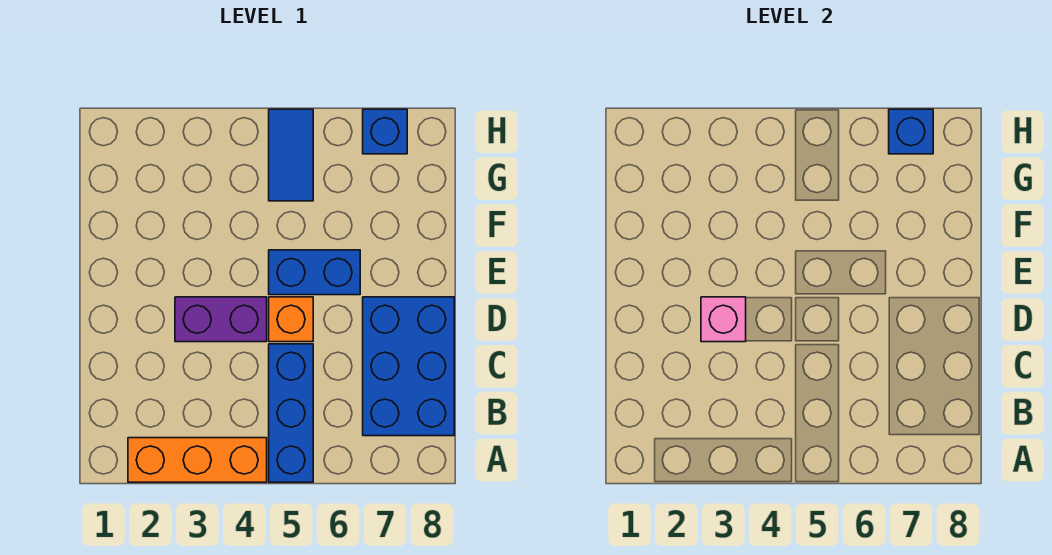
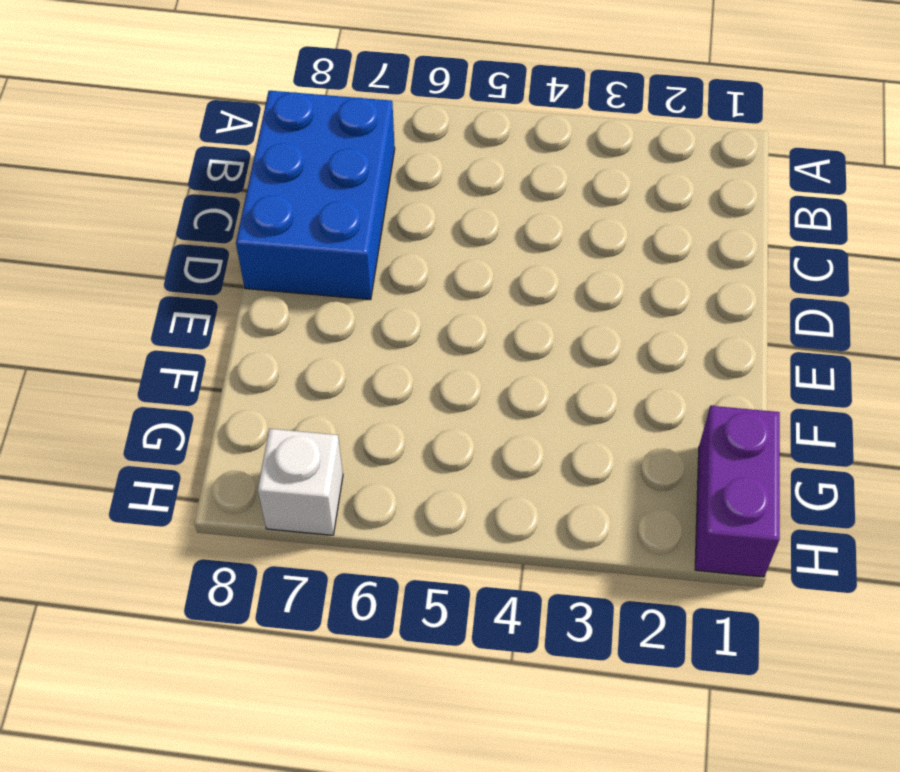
purple brick G1:H1 level 1 -> purple brick D3:D4 level 1
white brick H7 level 1 -> blue brick H7 level 1
none -> orange brick A2:A4 level 1
none -> blue brick A5:C5 level 1

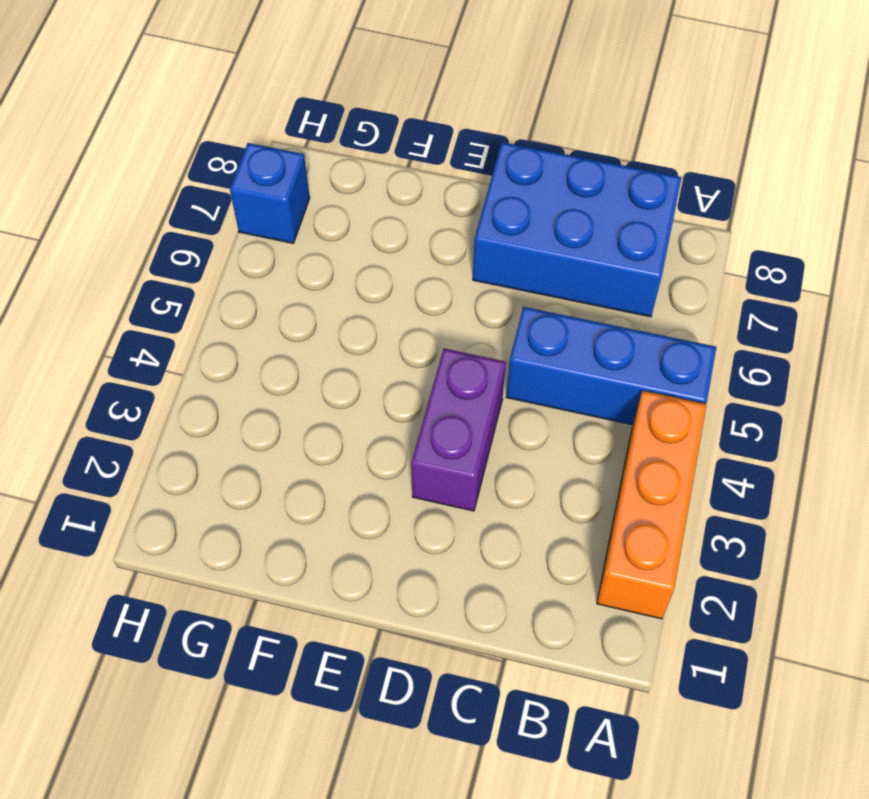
none -> orange brick D5 level 1
none -> blue brick E5:E6 level 1

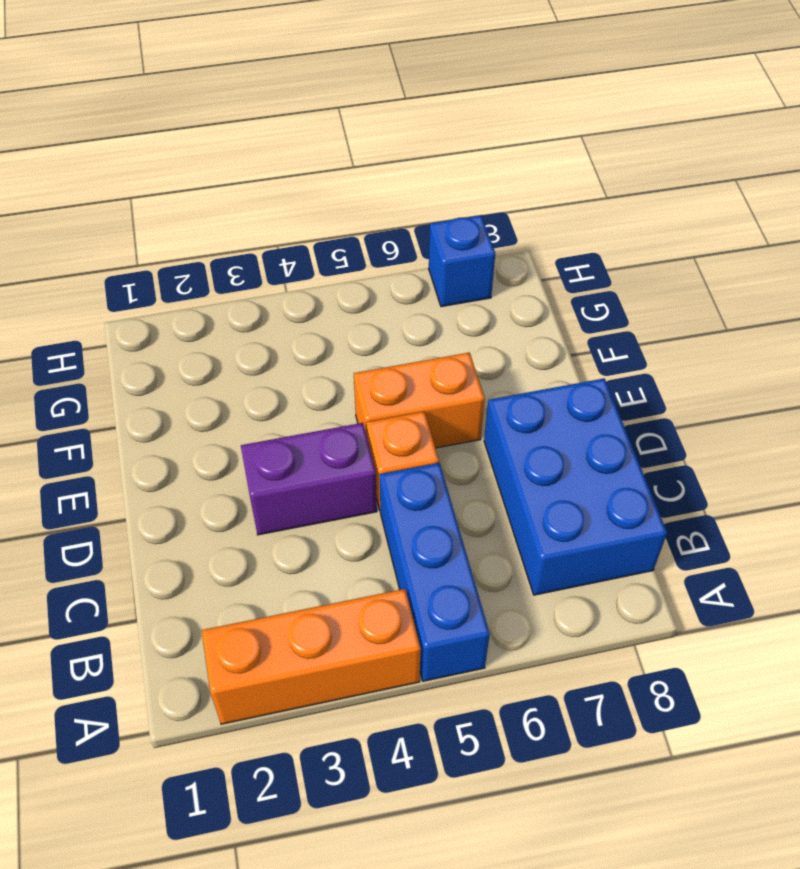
orange brick E5:E6 level 1 -> blue brick E5:E6 level 1
none -> blue tile G5:H5 level 1
none -> pink brick D3 level 2

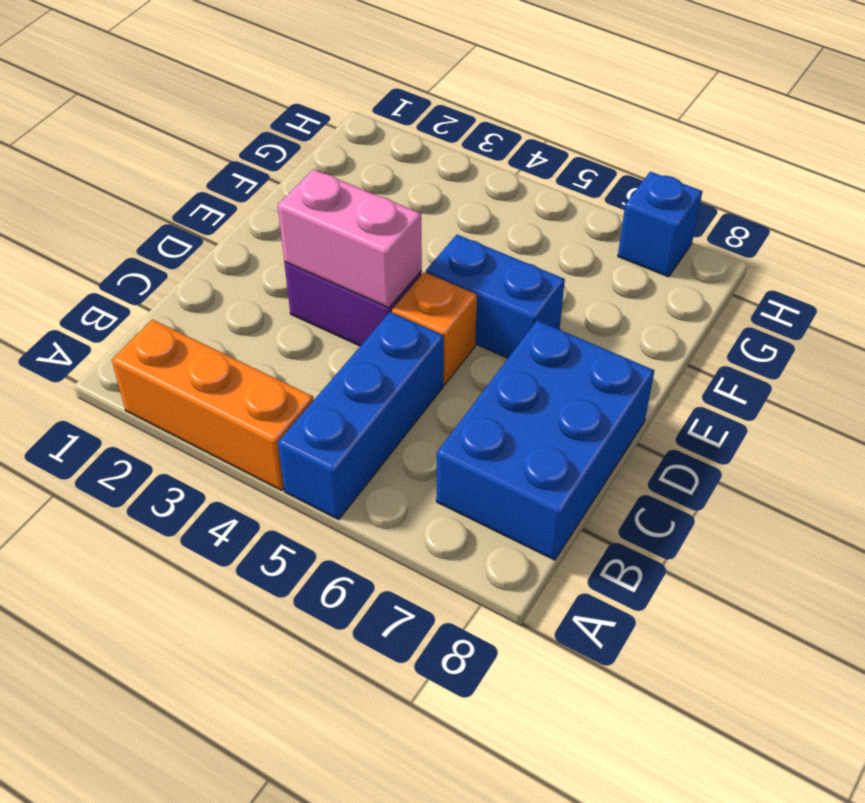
pink brick D3:D4 level 2 -> pink brick D3 level 2
none -> blue tile G5:H5 level 1
none -> blue brick H7 level 2

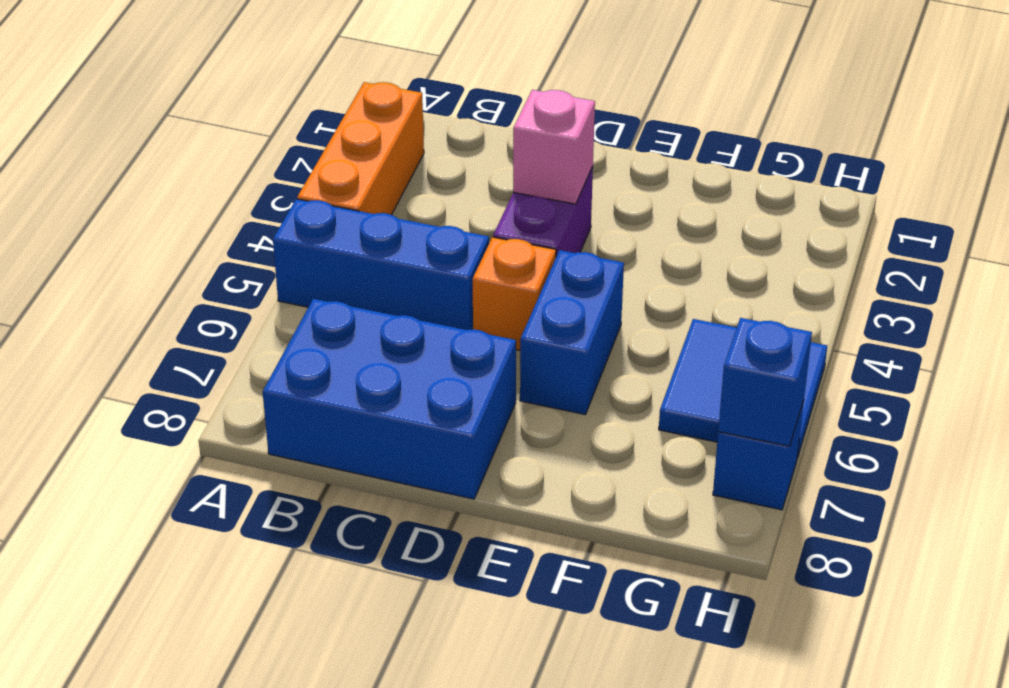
blue tile G5:H6 level 1 -> blue tile G5:H5 level 1

